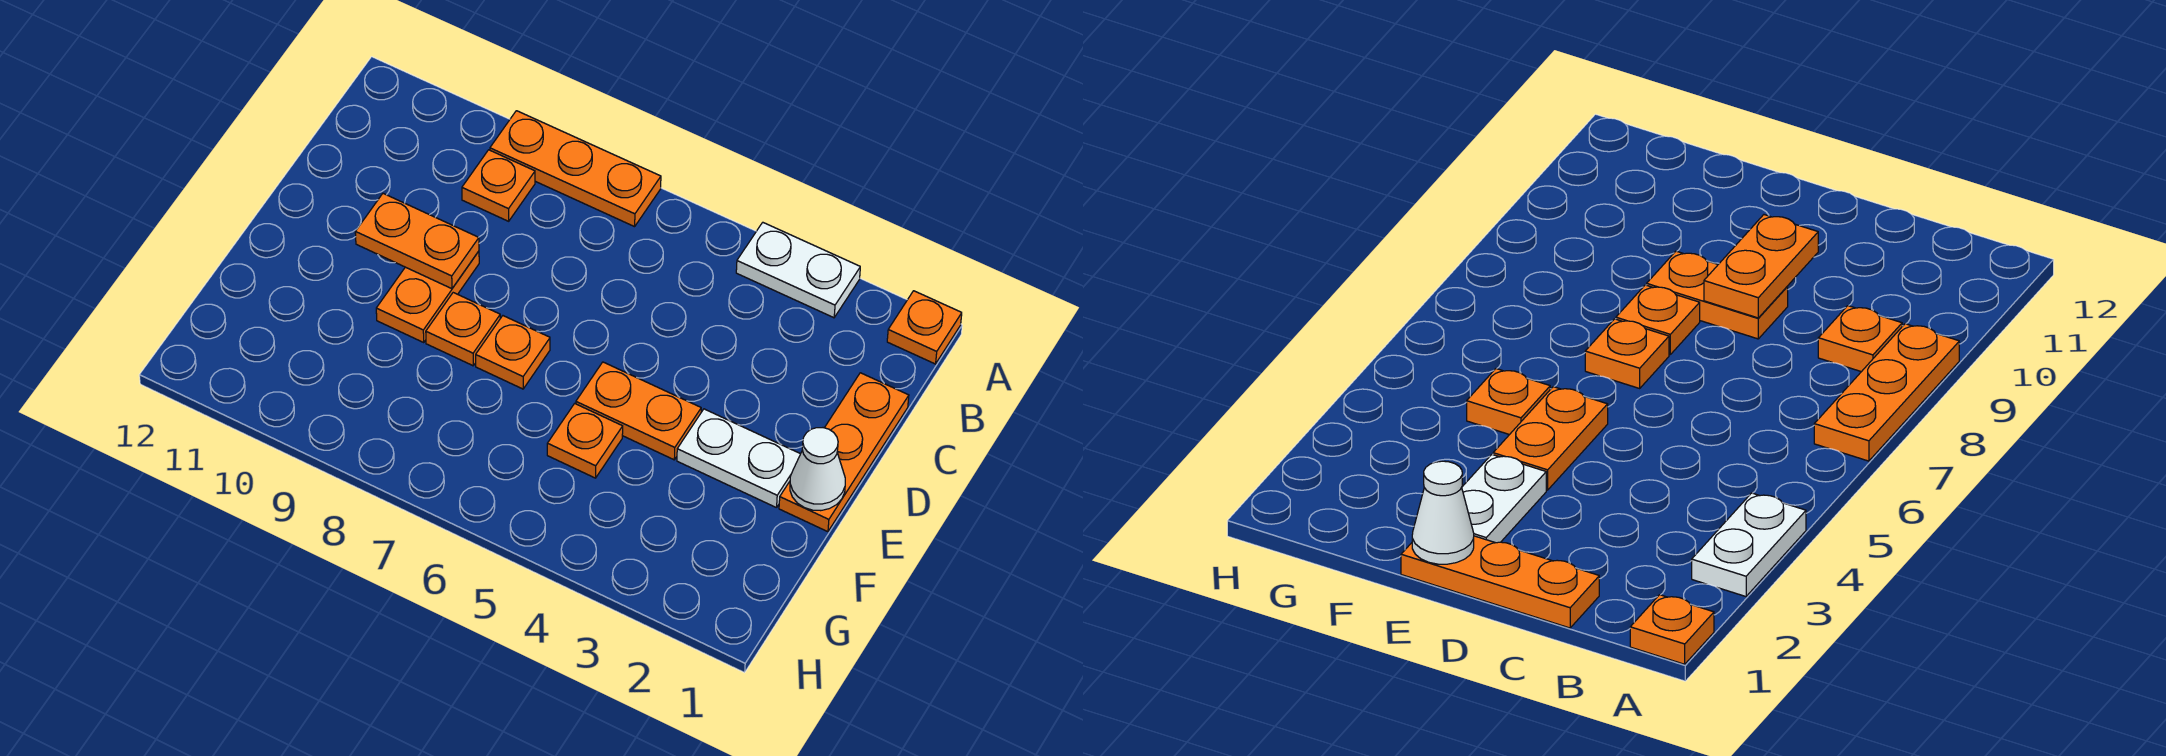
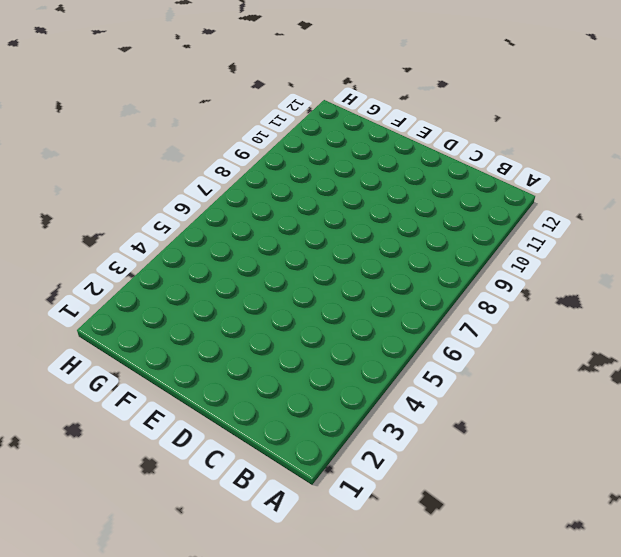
none -> orange plate A1 level 1
none -> white plate A3:A4 level 1
none -> orange plate A7:A9 level 1

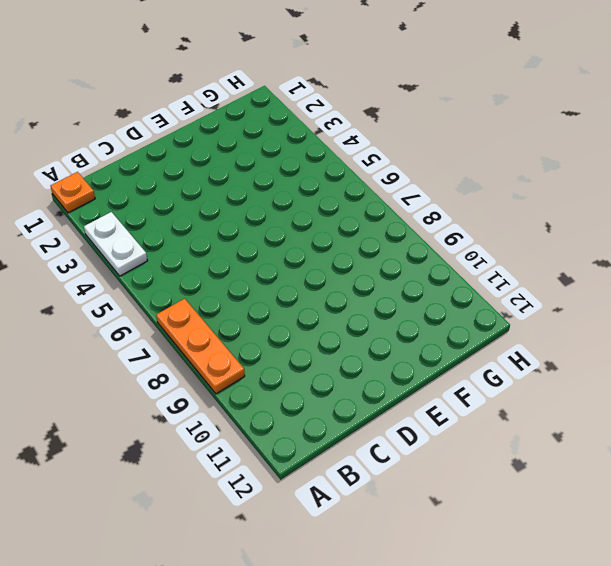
none -> orange plate B9 level 1
none -> orange plate C1:E1 level 1
none -> orange plate D9:E9 level 1

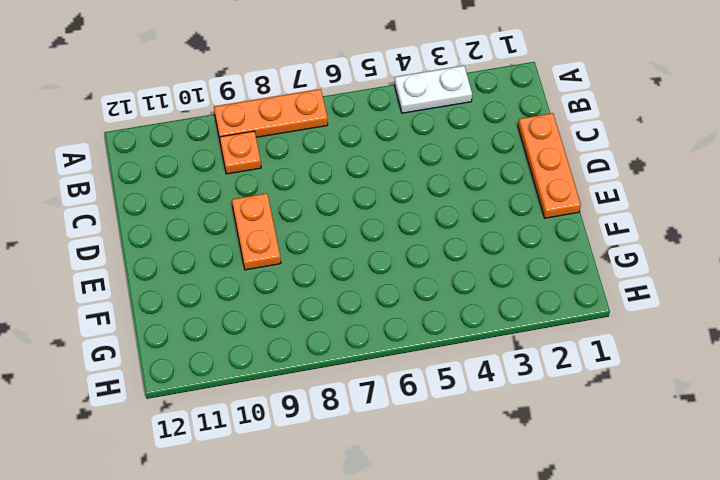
none -> orange plate A1 level 1
none -> white plate E2:E3 level 1
none -> orange plate E4:E5 level 1

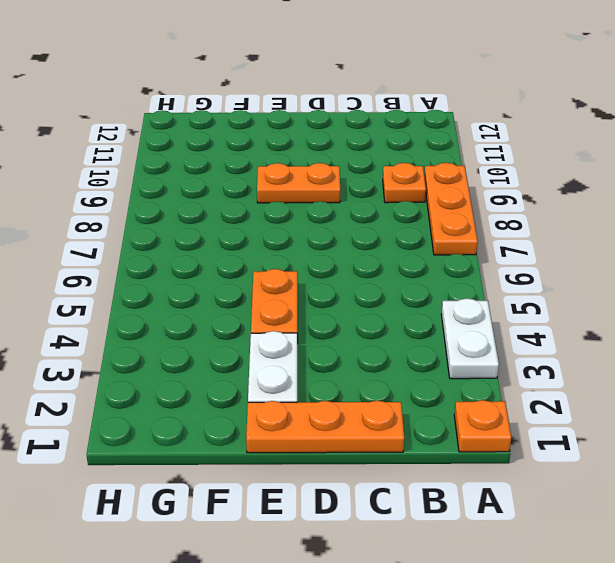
none -> orange plate E7 level 1
none -> orange plate E8 level 1
none -> orange plate F5 level 1

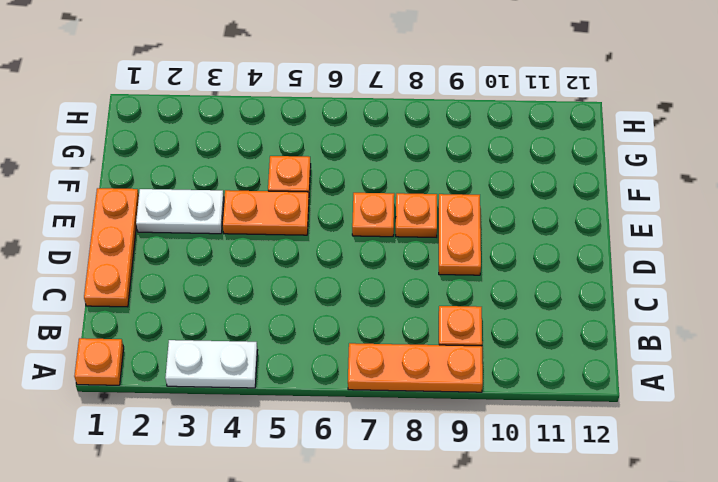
none -> orange plate D9:D10 level 2
none -> white cone E1 level 2

